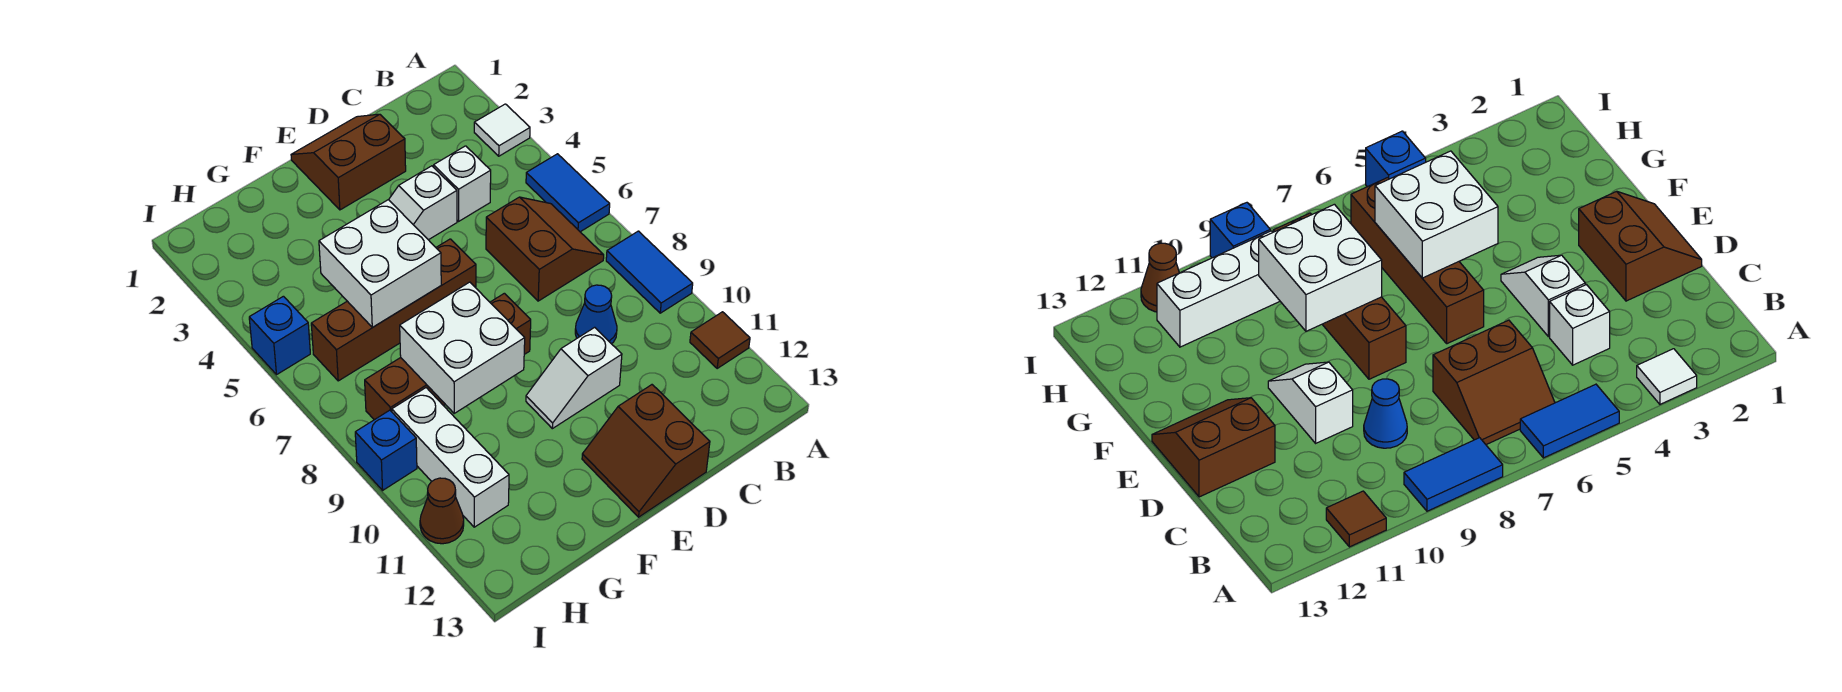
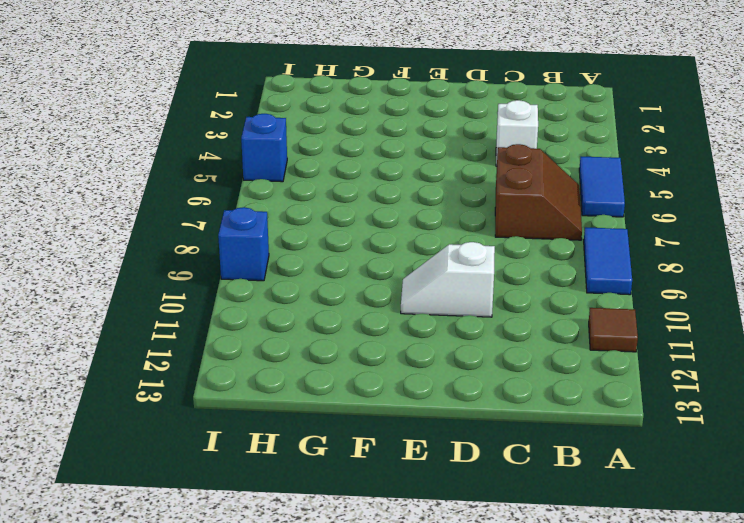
none -> white tile A3 level 1
none -> blue cone C9 level 1
none -> brown slope D1:E2 level 1 top 2

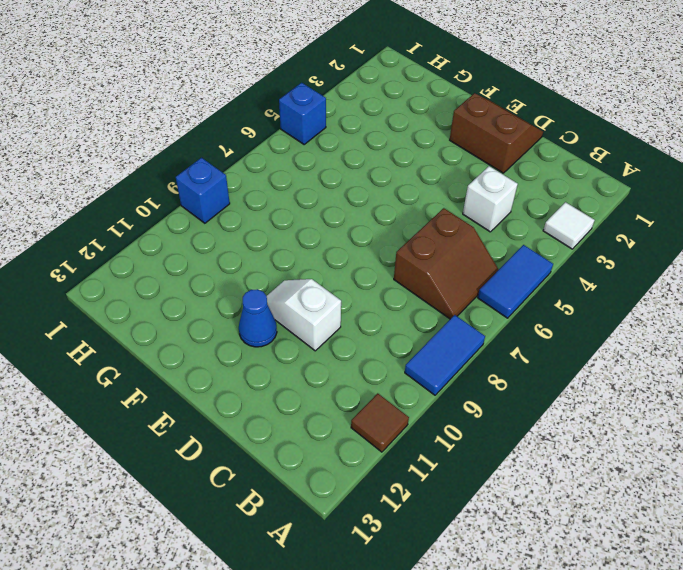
blue cone E11 level 1 -> blue cone C9 level 1
none -> white slope D4:E4 level 1 top D
none -> brown slope D12:E13 level 1 top D
none -> brown brick E6:H6 level 1

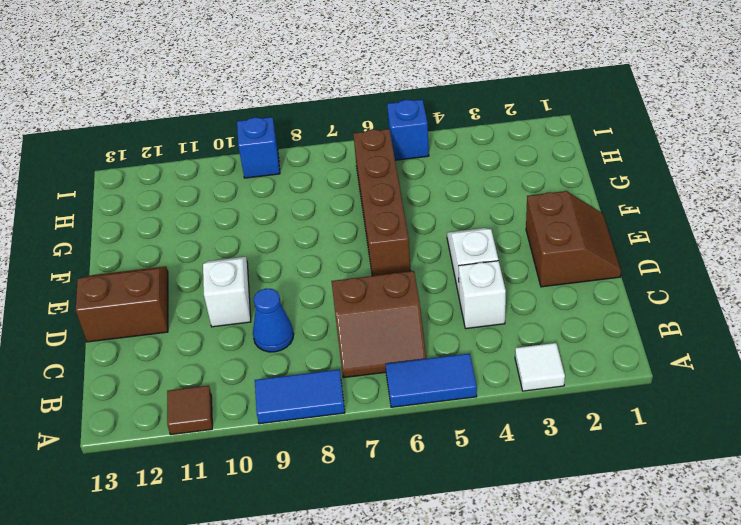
none -> brown brick E8:H8 level 1
none -> white brick H9:H11 level 1
none -> brown cone I11 level 1

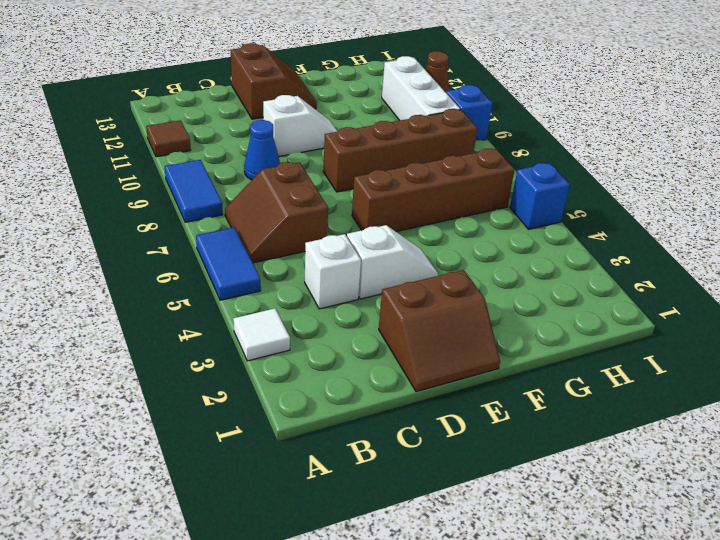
none -> white brick F5:G6 level 2
none -> white brick F8:G9 level 2

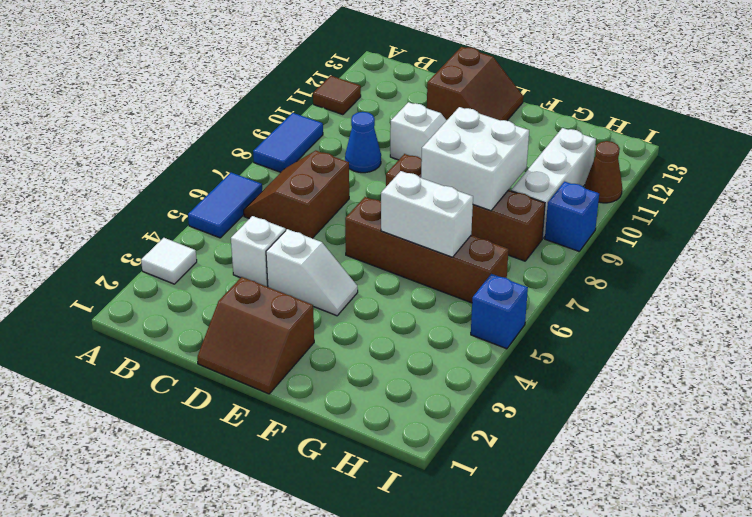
white brick F6:G6 level 2 -> white brick F5:G6 level 2

